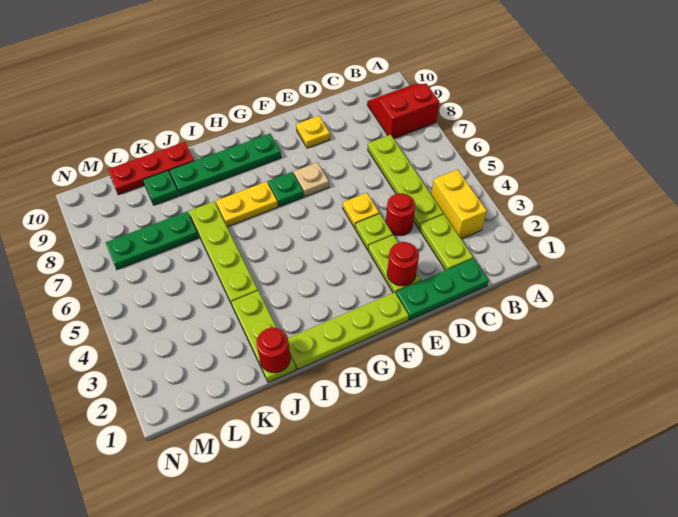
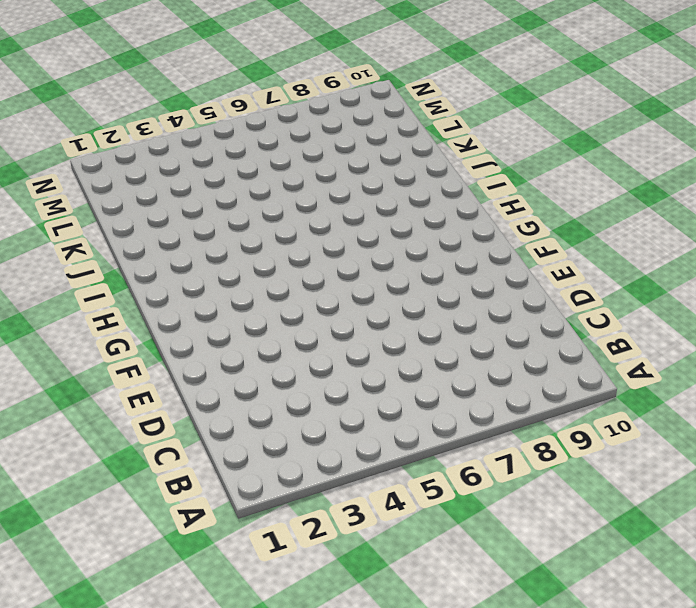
none -> red slope A8:B9 level 1 top 8
none -> yellow brick B3:B4 level 1
none -> green plate C1:E1 level 1

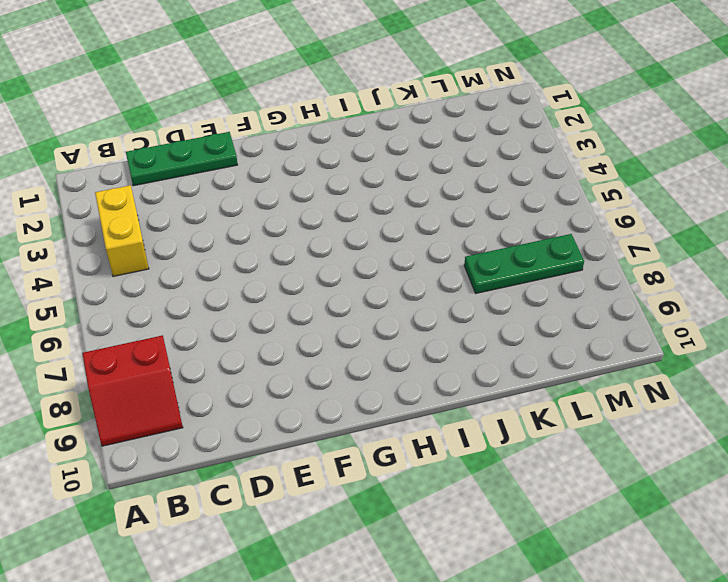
none -> lime plate C2:C3 level 1
none -> lime plate C4:C7 level 1
none -> red round brick D4 level 1

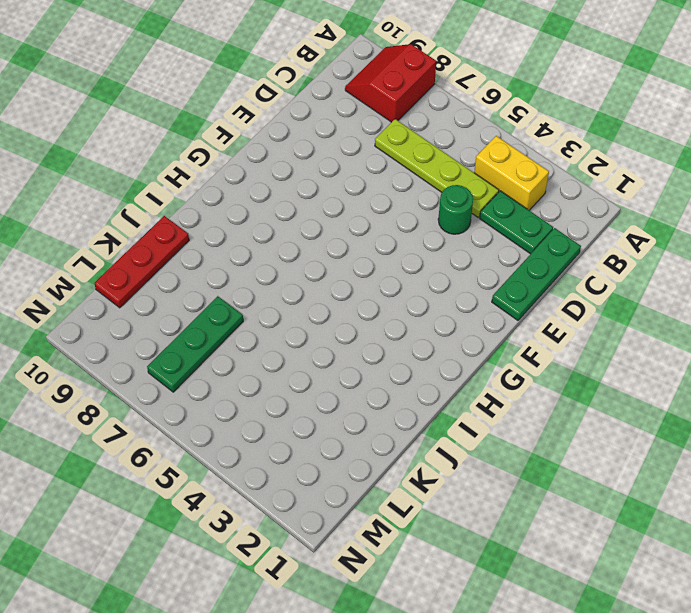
green plate C2:C3 level 1 -> lime plate C2:C3 level 1
green round brick D4 level 1 -> red round brick D4 level 1
none -> lime plate E2:E3 level 1
none -> lime plate E4 level 1
none -> yellow plate E5 level 1

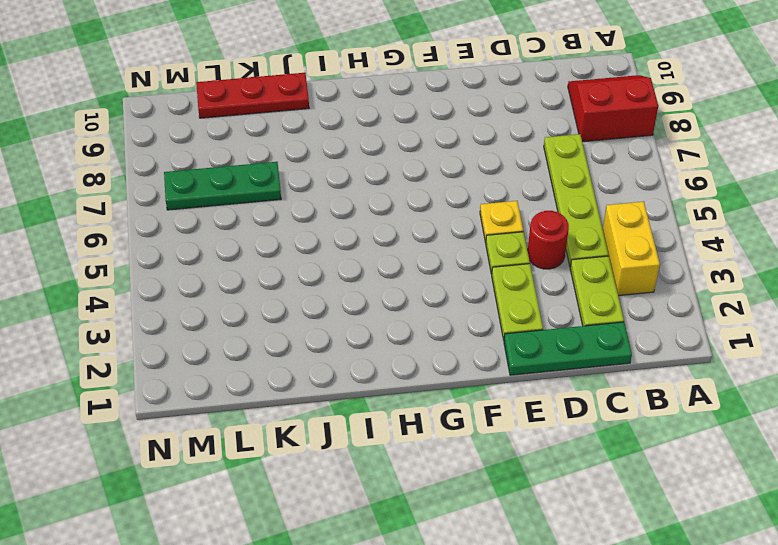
none -> yellow plate E9 level 1
none -> lime plate F1:I1 level 1
none -> tan plate F7 level 1

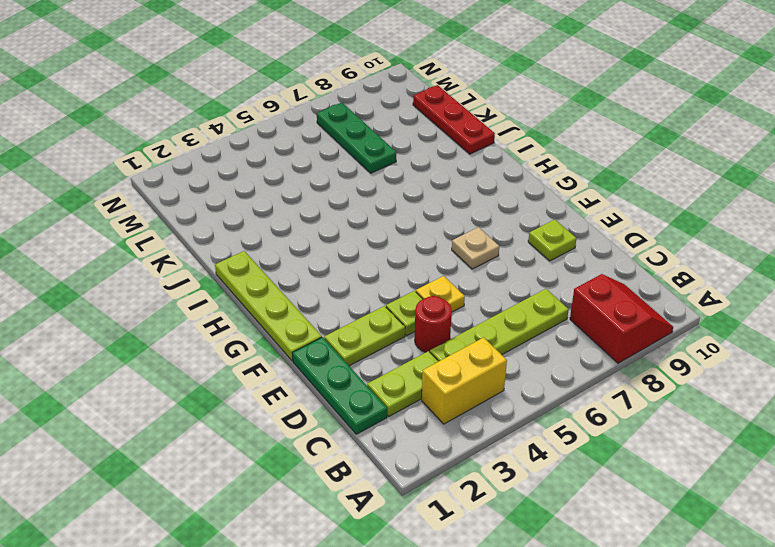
lime plate E9 level 1 -> yellow plate E9 level 1
none -> green plate G7 level 1
none -> green plate G9:J9 level 1
none -> yellow plate H7:I7 level 1

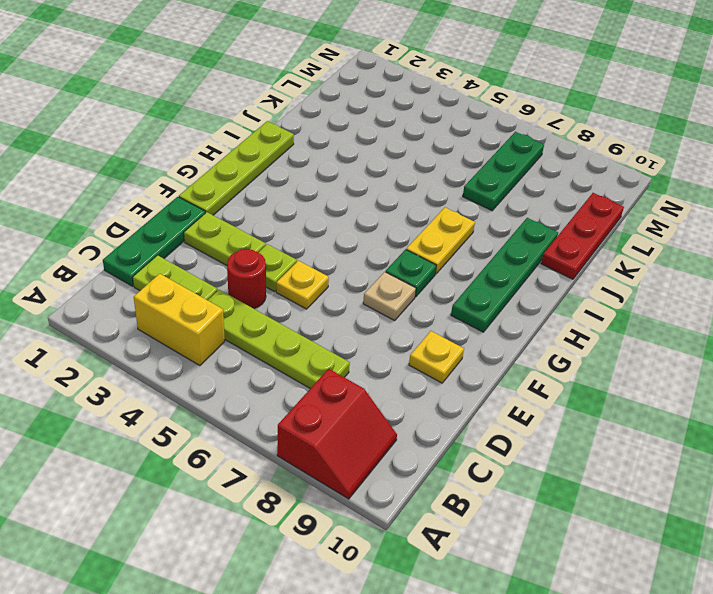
none -> lime plate J1:J3 level 1
none -> lime plate J4:J7 level 1
none -> green plate K9 level 1

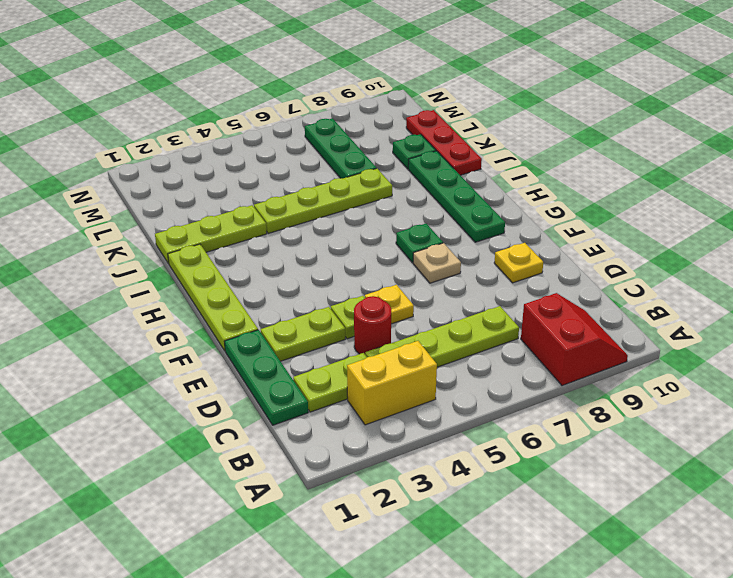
none -> yellow plate H7:I7 level 1
none -> red round brick E2 level 2
none -> red round brick J1 level 2

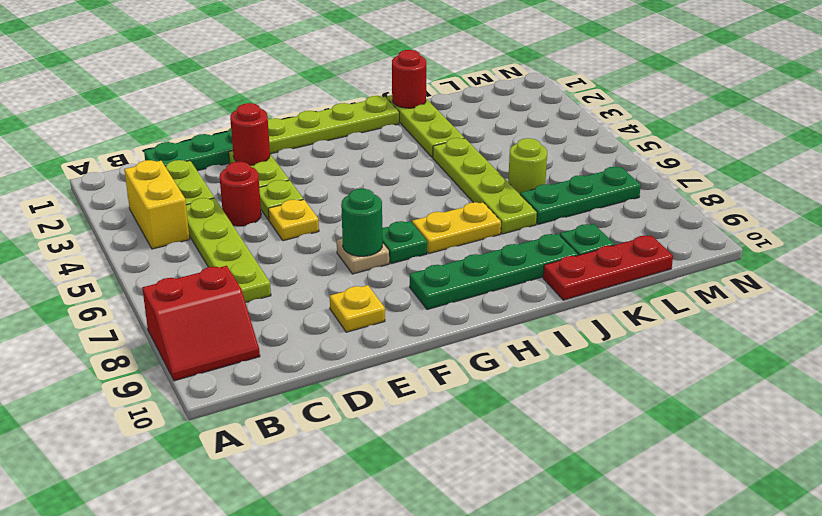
green round brick F7 level 2 -> none
lime round brick K6 level 1 -> none

